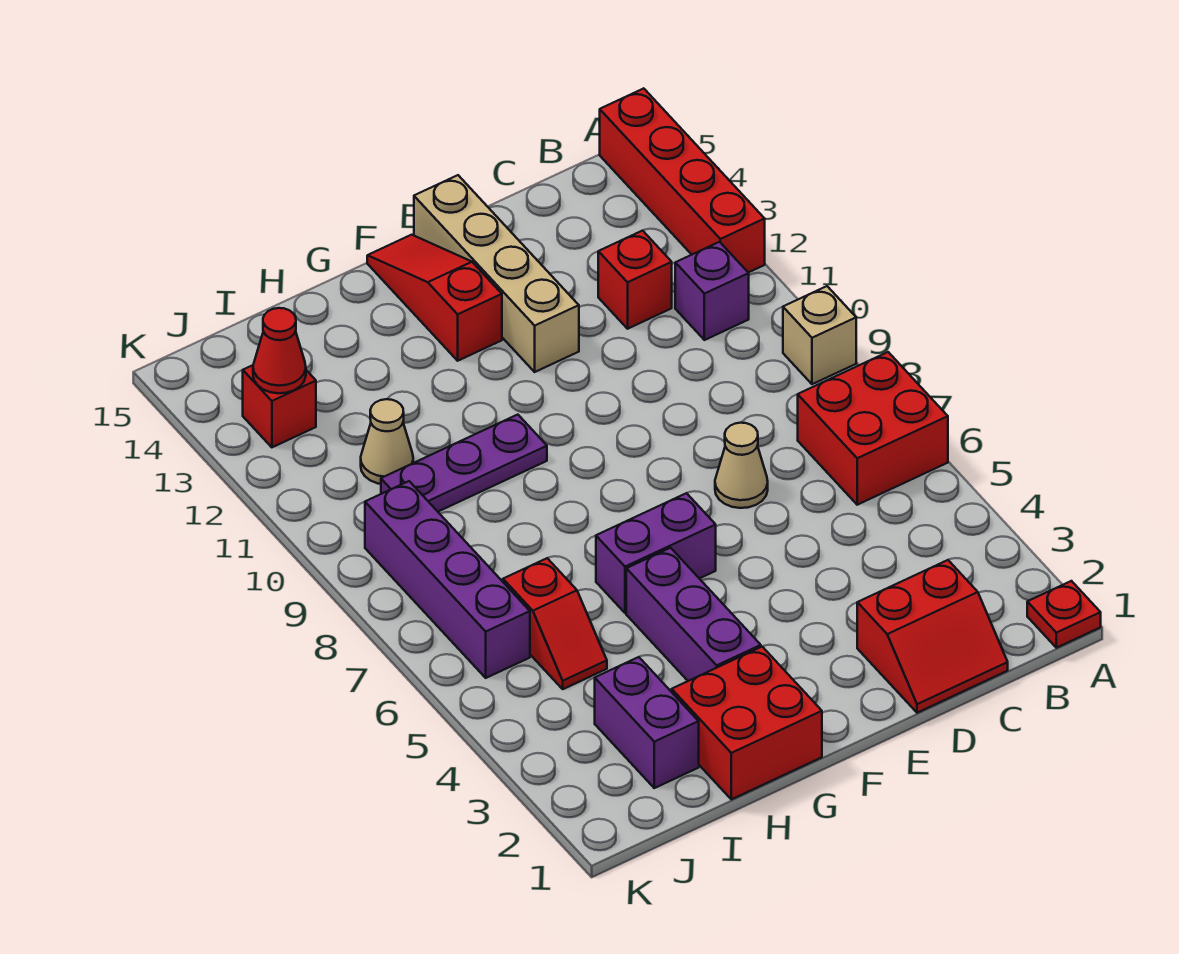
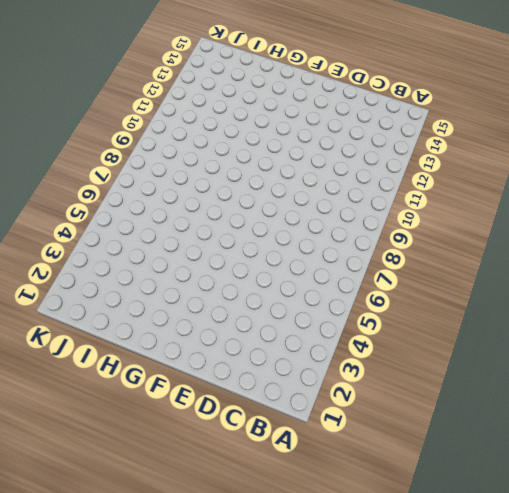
none -> red plate A1 level 1
none -> red brick A6:B7 level 1
none -> tan brick A9 level 1

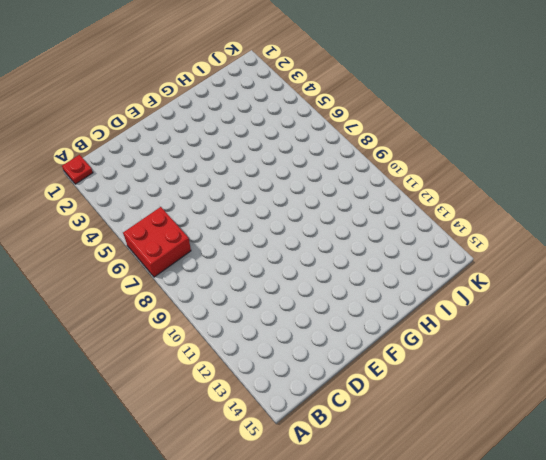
none -> tan brick A9 level 1
none -> red brick A12:A15 level 1
none -> purple brick B11 level 1

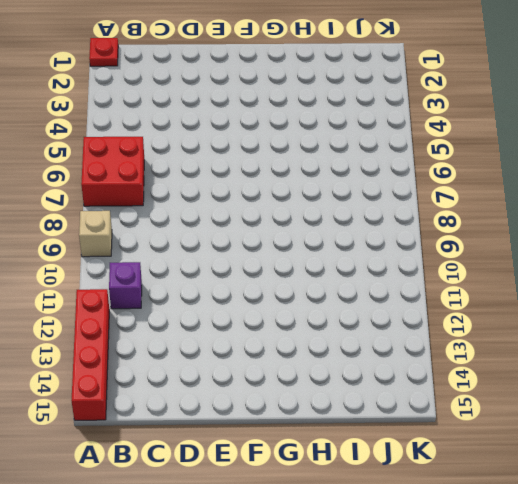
none -> red slope C1:D2 level 1 top 2
none -> red brick C12 level 1
none -> tan cone D7 level 1

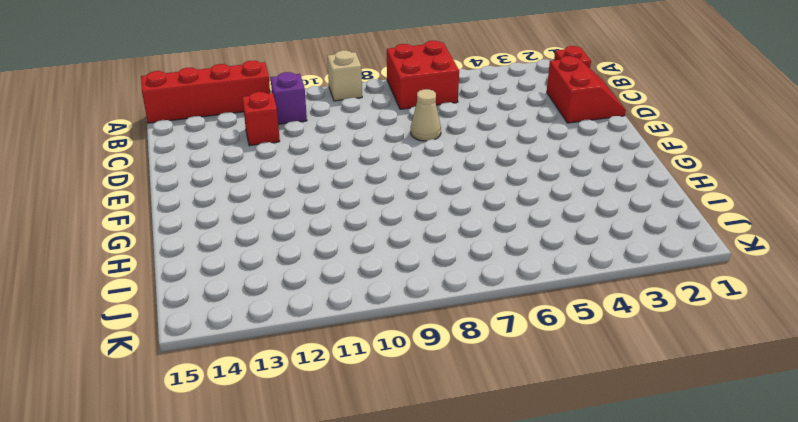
none -> tan brick E12:E15 level 1
none -> purple brick F6:G6 level 1
none -> red slope F13:F15 level 1 top 13

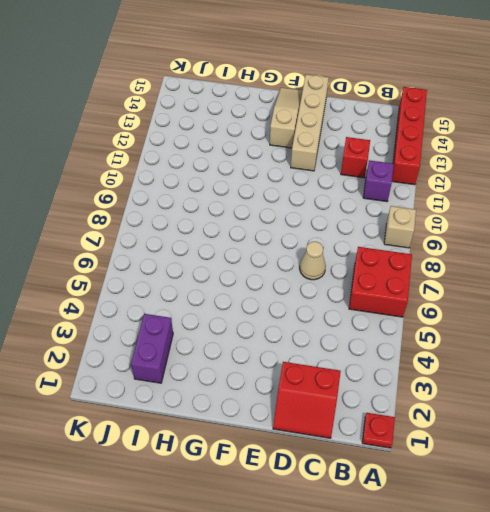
tan slope F13:F15 level 1 top 13 -> red slope F13:F15 level 1 top 13
none -> purple brick F6:G6 level 1
none -> red brick G1:H2 level 1
none -> purple brick G3:G5 level 1

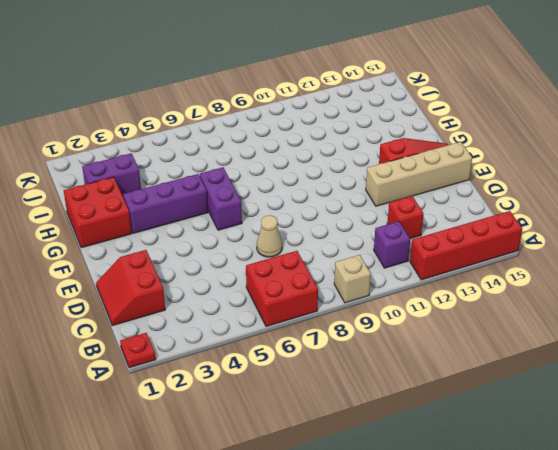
none -> purple plate G10:I10 level 1
none -> red slope I5:I6 level 1 top 6
none -> tan cone I11 level 1

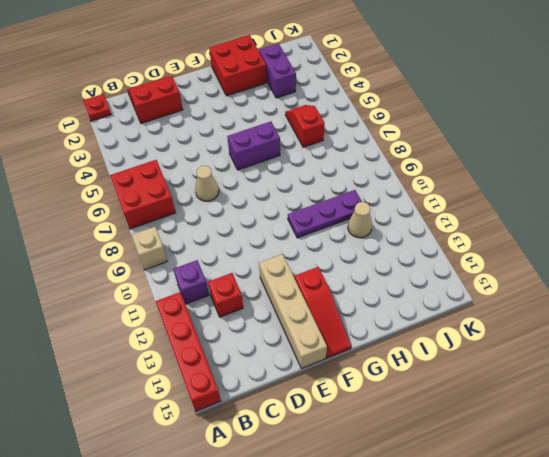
none -> purple brick G3:G5 level 1
none -> purple brick J6:J9 level 1
none -> red brick J13 level 1

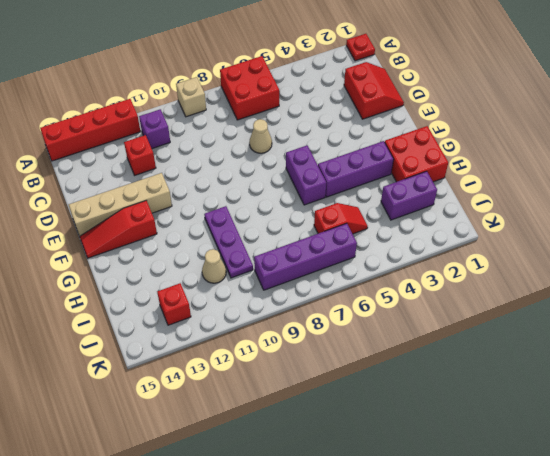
none -> red cone J13 level 2

